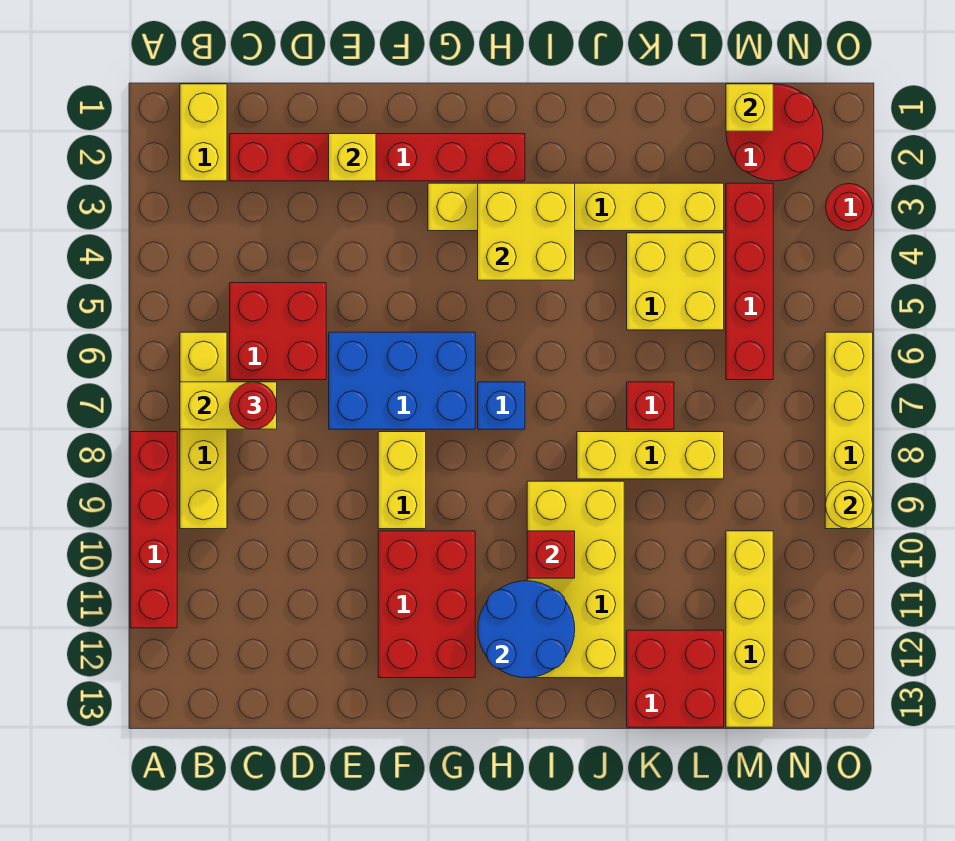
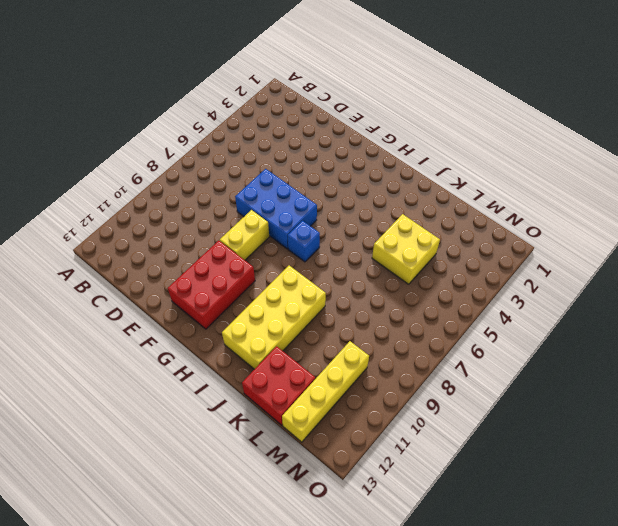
none -> red brick A8:A11 level 1
none -> yellow brick B1:B2 level 1
none -> yellow brick B6:B9 level 1

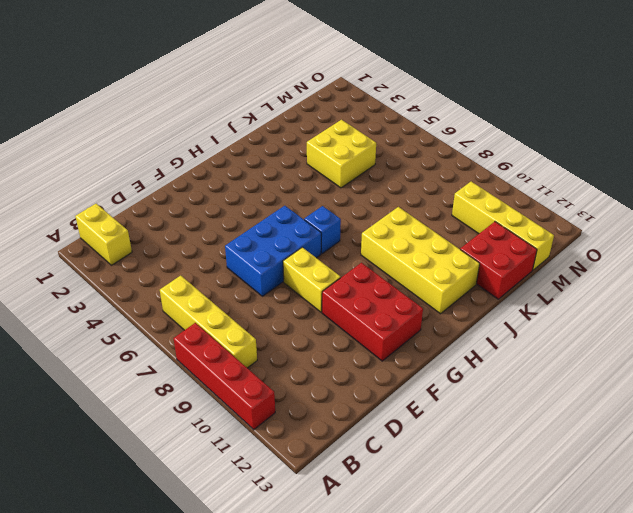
none -> red brick C2:H2 level 1
none -> red brick C5:D6 level 1
none -> yellow brick G3:L3 level 1

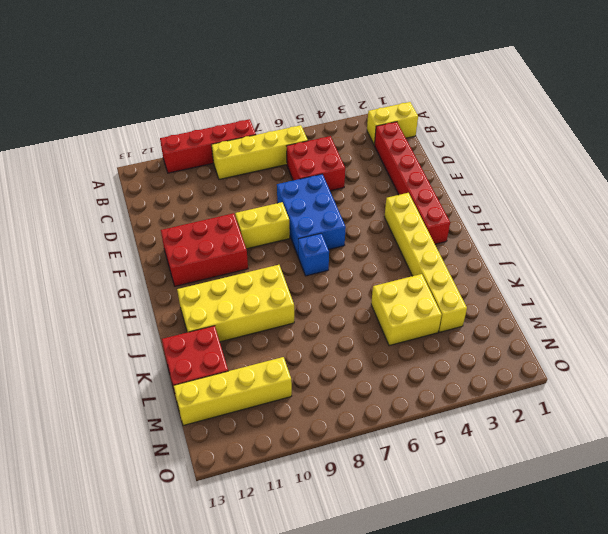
none -> yellow brick J8:L8 level 1
none -> red brick K7 level 1
none -> red round brick M1:N2 level 1

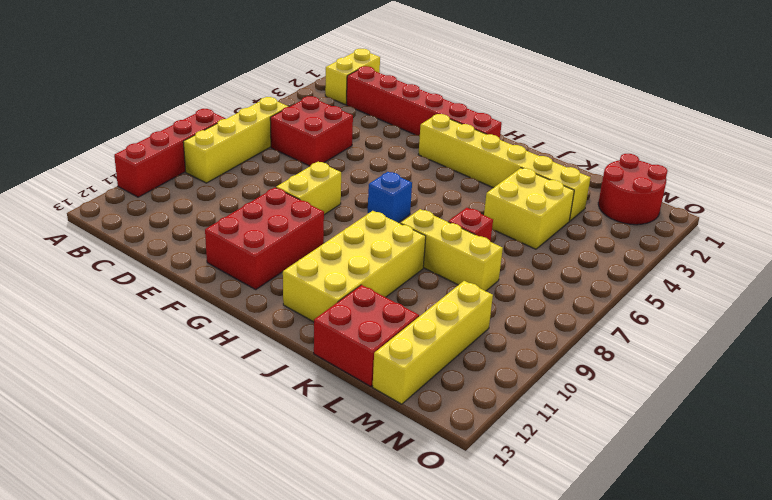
none -> blue brick E6:G7 level 1
none -> red brick M3:M6 level 1
none -> red round brick O3 level 1

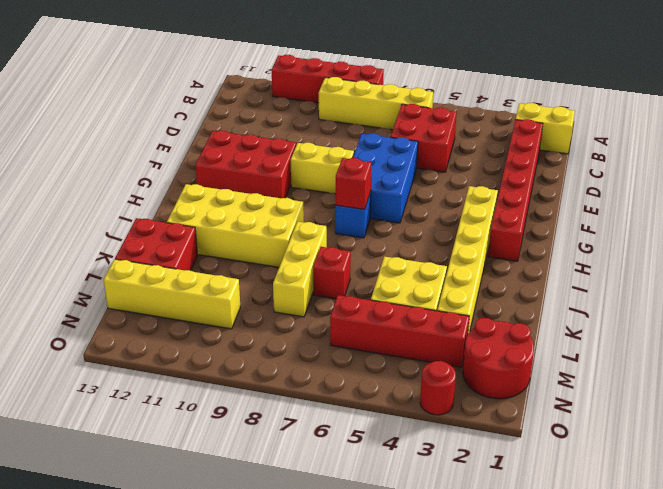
red brick H7 level 2 -> red brick I10 level 2
none -> yellow brick O6:O9 level 1
none -> yellow brick B7:C7 level 2
none -> yellow brick E2 level 2

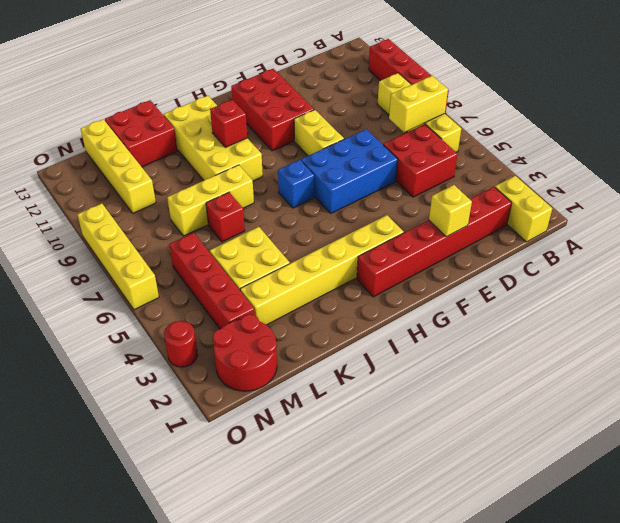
none -> yellow brick H3:I4 level 2
none -> blue round brick H11:I12 level 2
none -> yellow brick M1 level 2

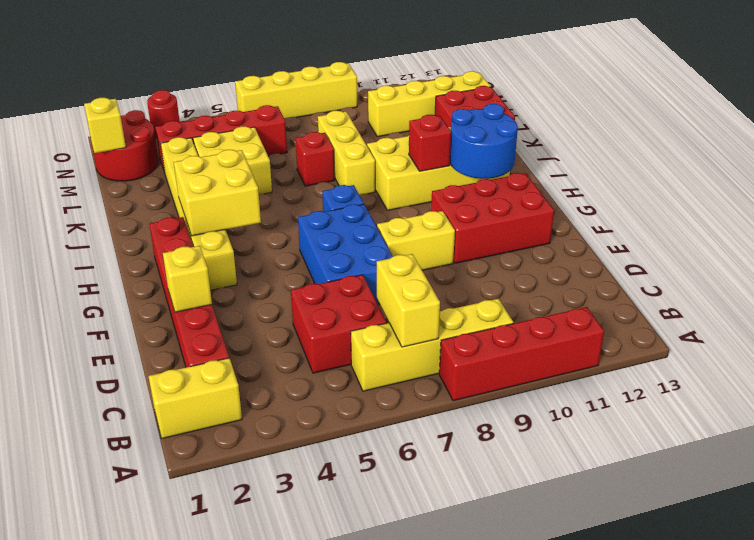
none -> yellow round brick O9 level 2
none -> red round brick C7 level 3

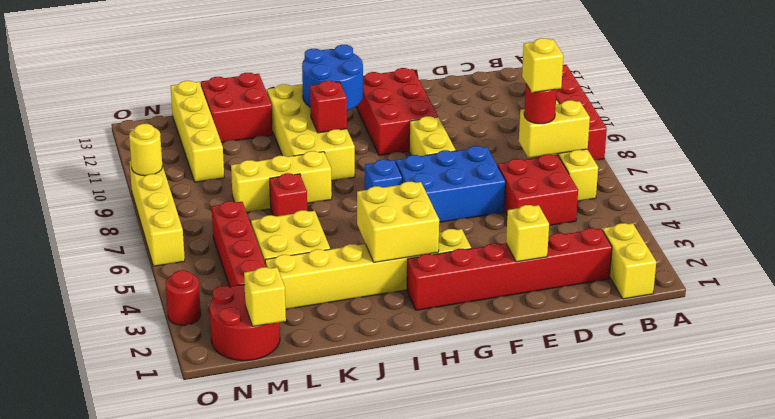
yellow brick C7 level 4 -> none

